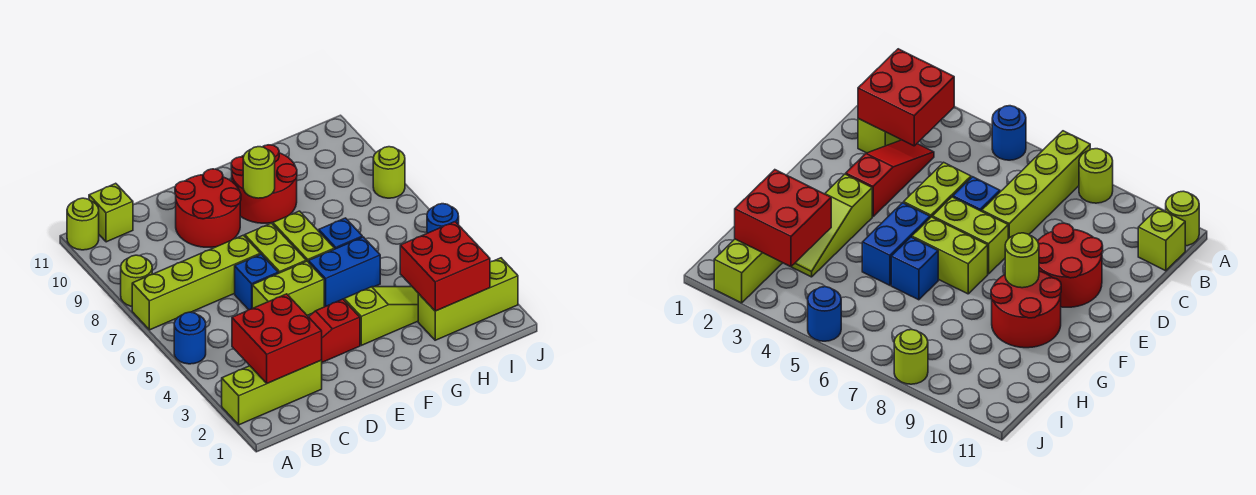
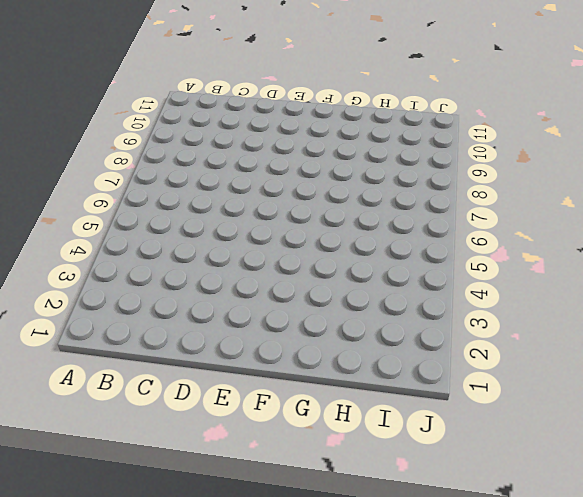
none -> lime brick A2:C2 level 1
none -> blue round brick A5 level 1
none -> lime brick A7:D7 level 1

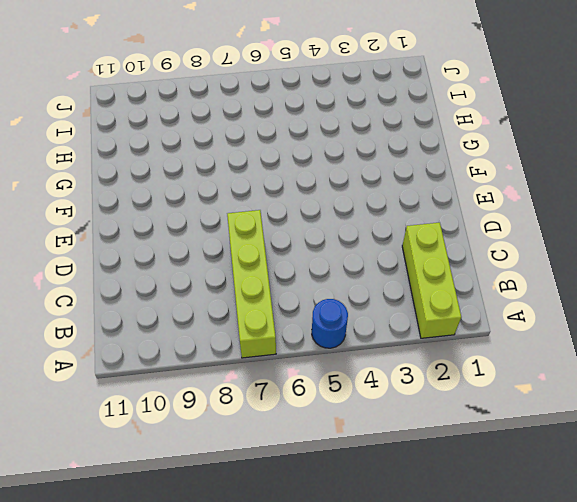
none -> lime round brick A8 level 1
none -> lime round brick A11 level 1
none -> lime brick B11 level 1

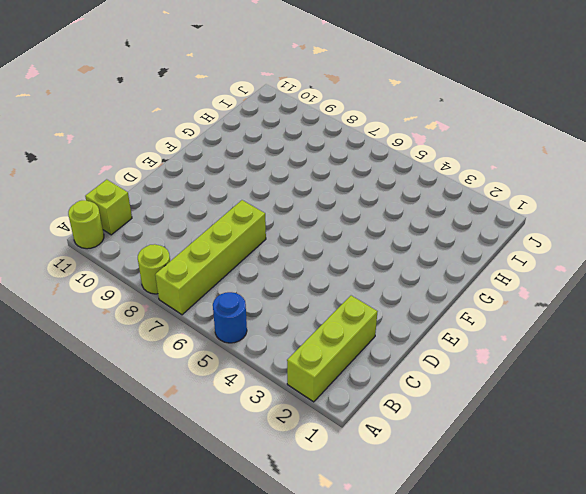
none -> red slope C3:E3 level 1 top E
none -> lime brick D5:E5 level 1
none -> blue brick D6 level 1

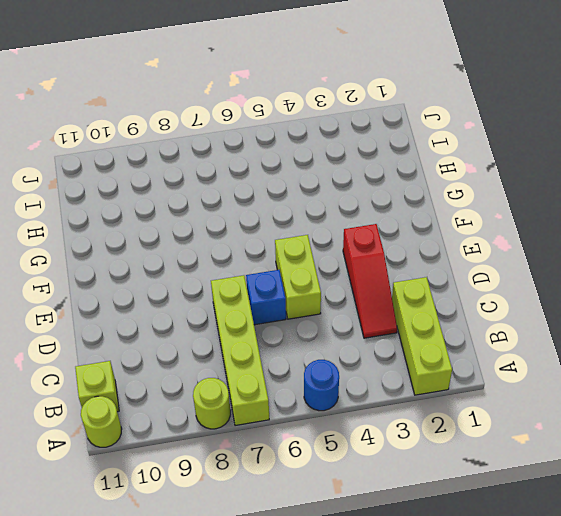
none -> red round brick D9:E10 level 1
none -> lime brick E6:E7 level 1
none -> lime slope F3:H3 level 1 top F

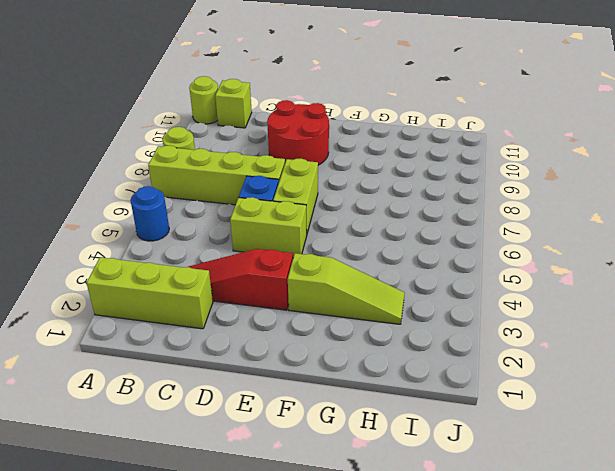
none -> blue brick F5:G5 level 1
none -> lime brick F6:F7 level 1
none -> red round brick F9:G10 level 1

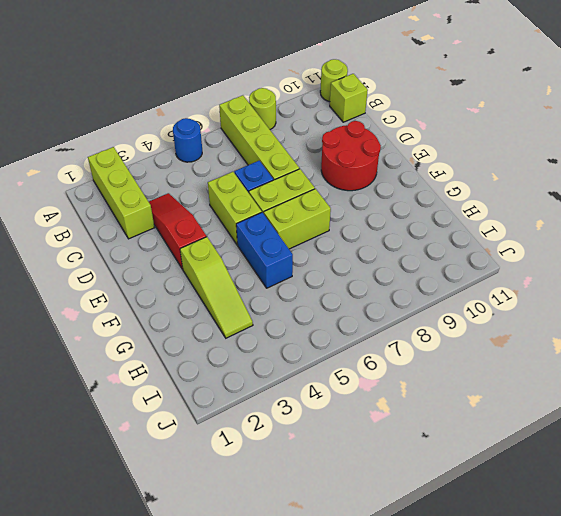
none -> red round brick F9:G10 level 1
none -> blue brick G6 level 1
none -> lime brick H2:J2 level 1

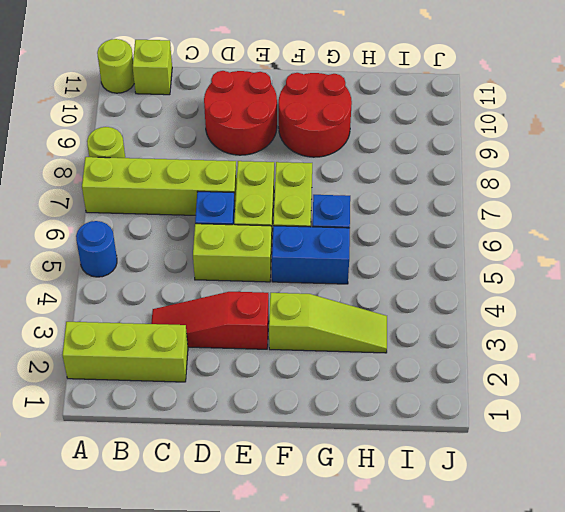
none -> lime brick H2:J2 level 1
none -> blue round brick J5 level 1
none -> lime round brick J8 level 1

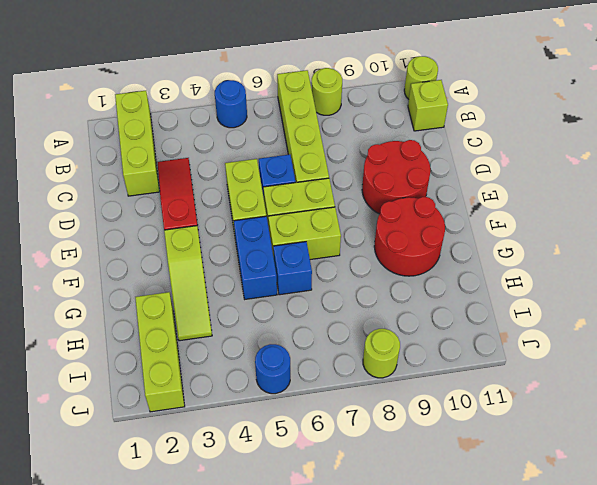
none -> red brick B2:C3 level 2
none -> lime round brick F9 level 2
none -> red brick H2:I3 level 2

